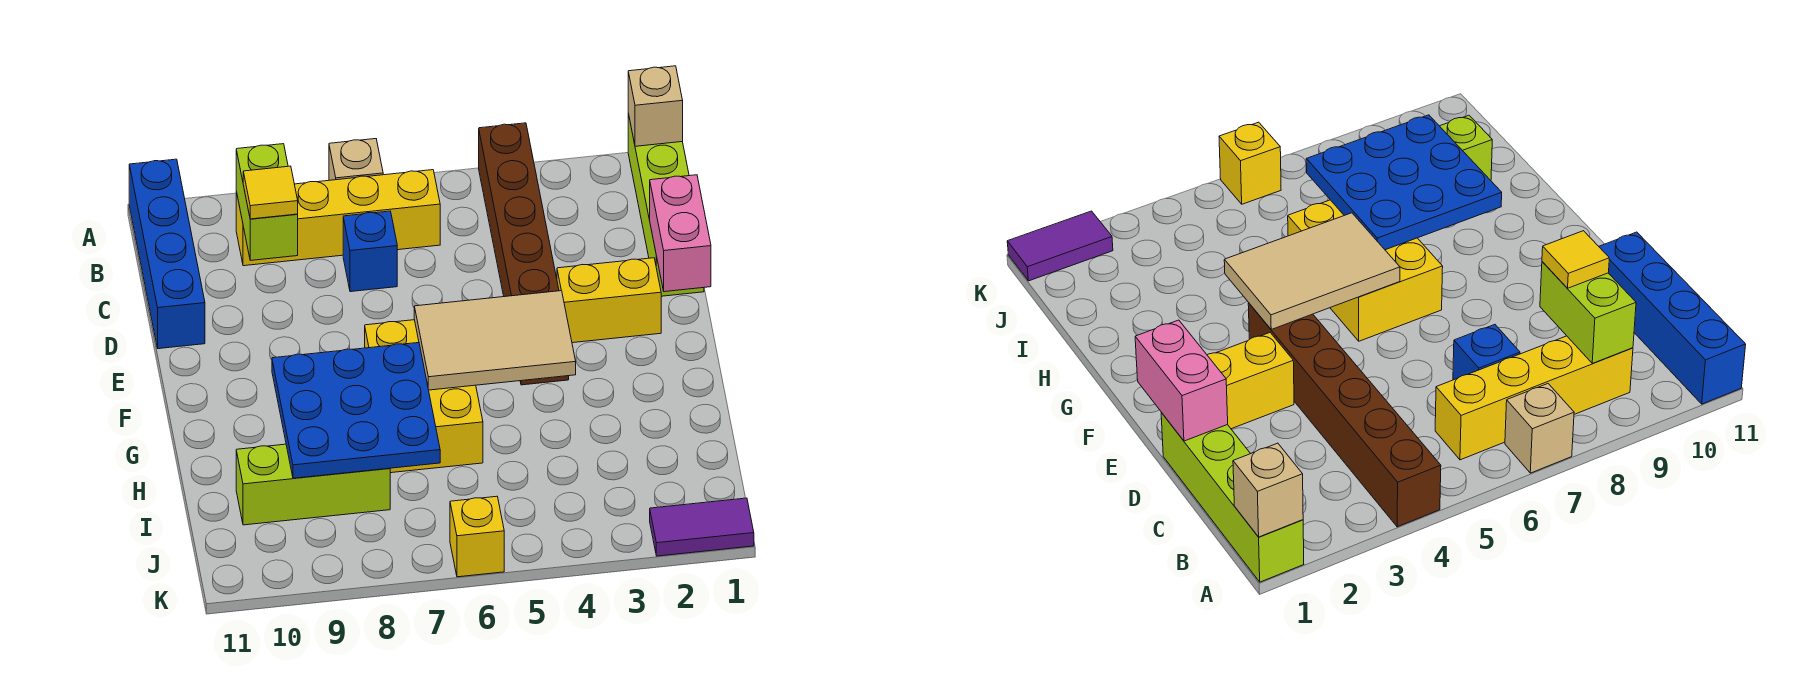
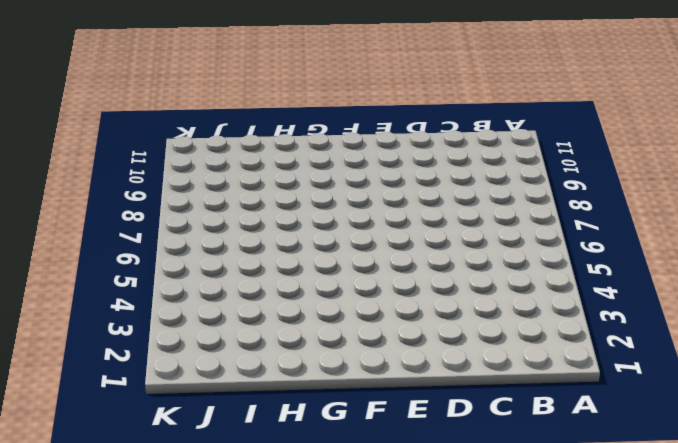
none -> lime brick A1:D1 level 1
none -> brown brick A4:F4 level 1
none -> tan brick A7 level 1

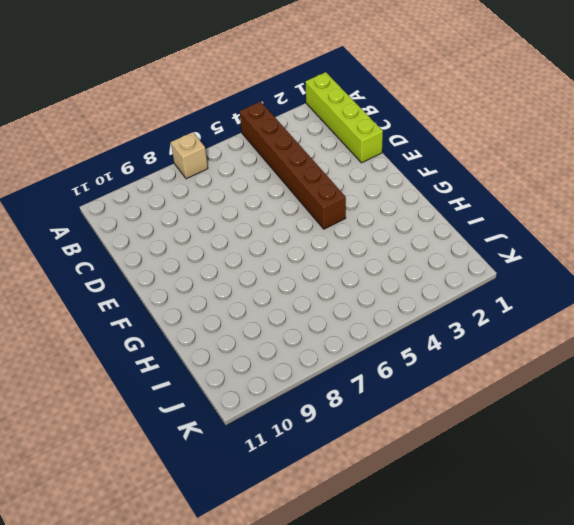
none -> blue brick A11:D11 level 1
none -> yellow brick B6:B9 level 1
none -> blue brick C7 level 1

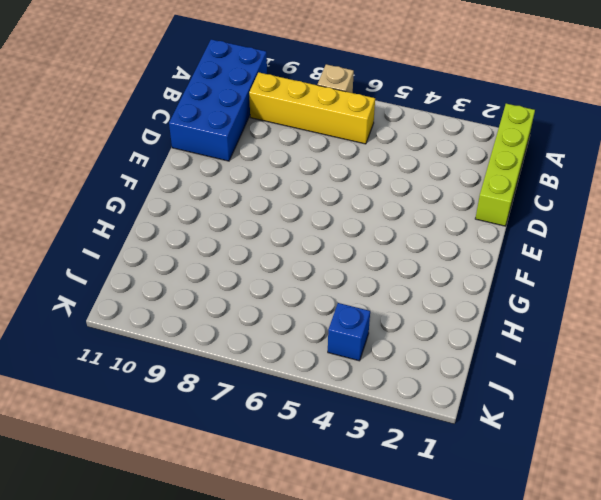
blue brick A10:D11 level 1 -> blue brick A11:D11 level 1
blue brick J4 level 1 -> blue brick C7 level 1
none -> brown brick A4:F4 level 1
none -> yellow brick E2:E3 level 1
none -> yellow brick F6:H7 level 1

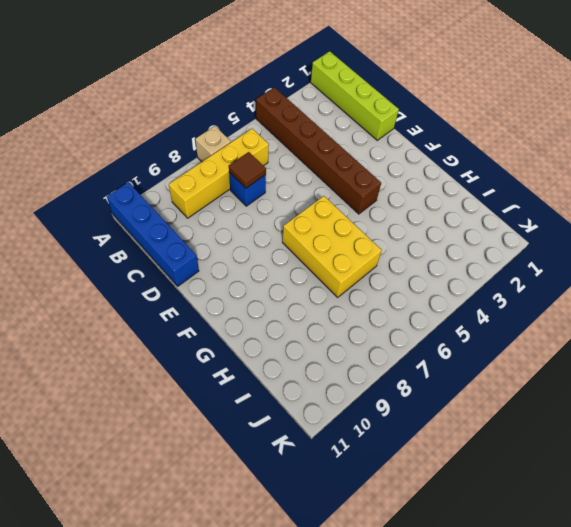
brown tile C7 level 2 -> none
none -> yellow brick E2:E3 level 1
none -> lime brick I8:I10 level 1
none -> purple tile K1:K2 level 1

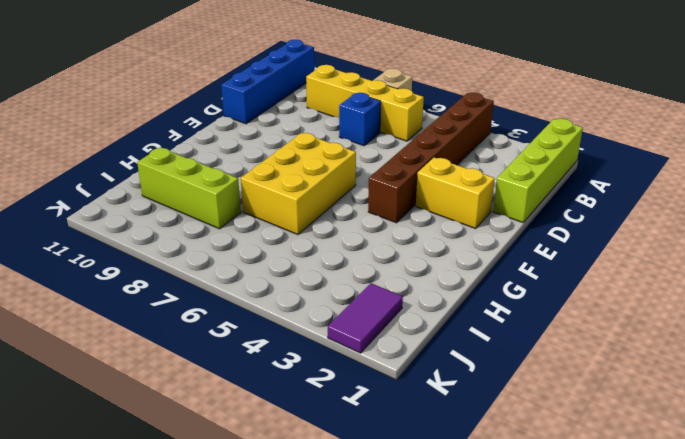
purple tile J2:K2 level 1 -> purple tile K1:K2 level 1
none -> yellow brick K6 level 1
none -> tan brick A1 level 2
none -> lime brick B9:C9 level 2

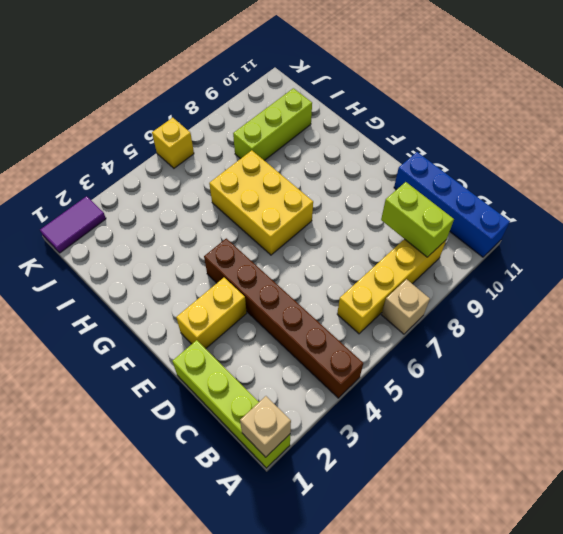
none -> blue brick C7 level 1
none -> pink brick D1:E1 level 2
none -> tan tile F4:G6 level 2

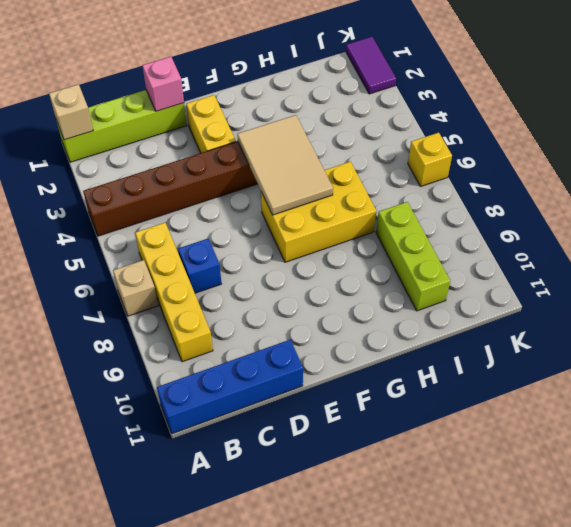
pink brick D1 level 2 -> pink brick D1:E1 level 2
none -> lime brick B9:C9 level 2
none -> blue plate G7:I9 level 2
none -> yellow tile C9 level 3

